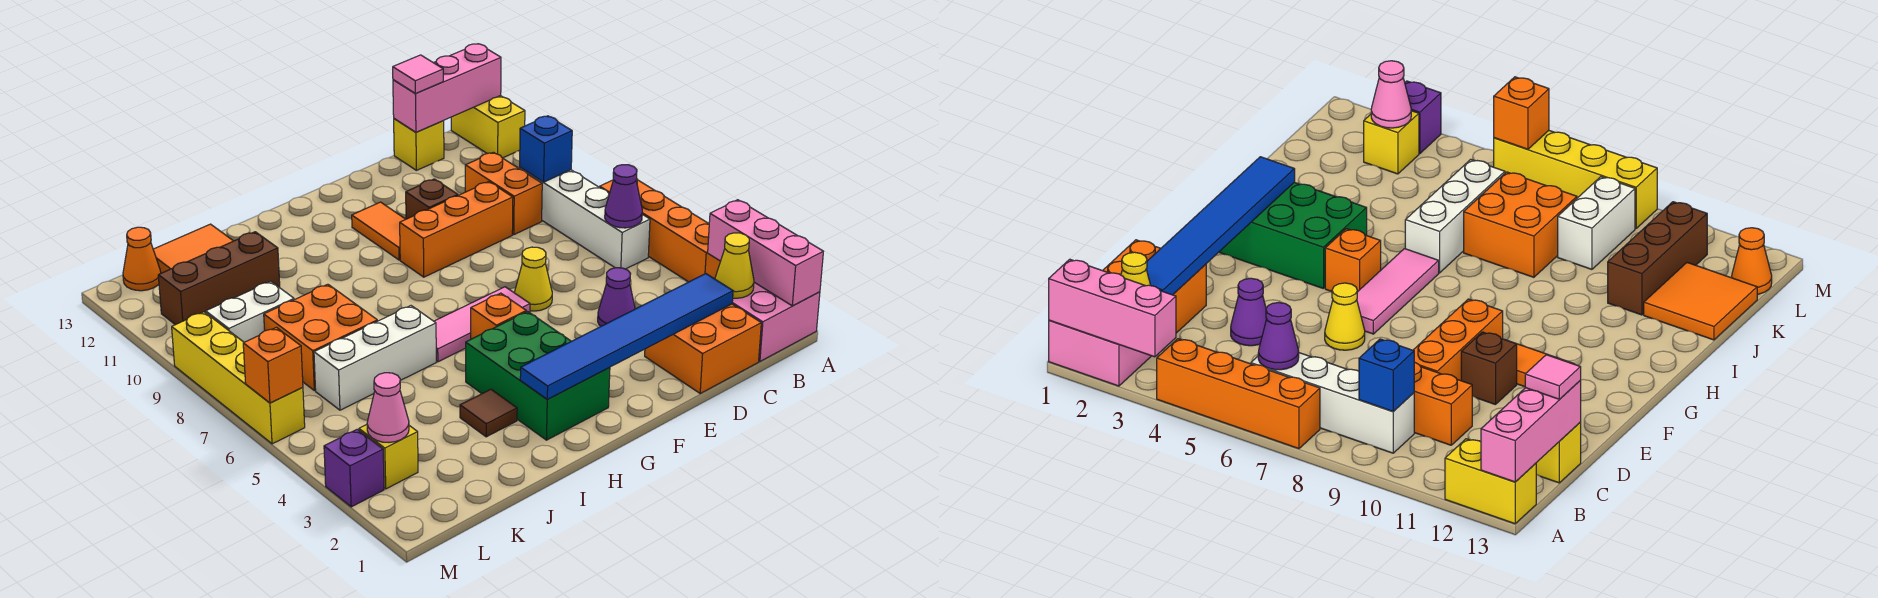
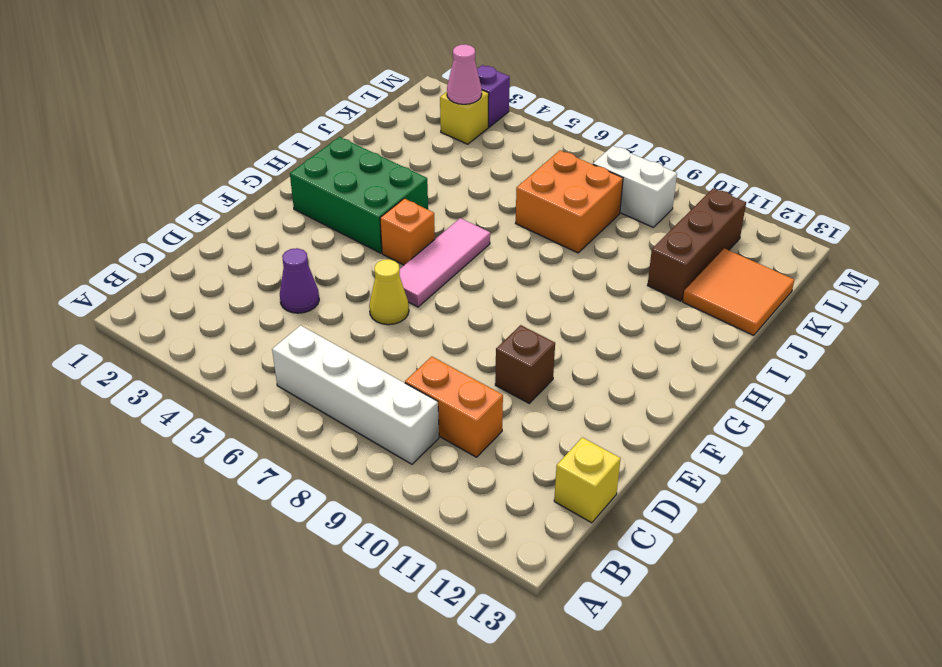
white brick L8:L9 level 1 -> white brick K9:L9 level 1
none -> pink brick A1:B2 level 1
none -> orange brick A4:A7 level 1
none -> yellow brick A12:A13 level 1
none -> orange brick C1:D2 level 1

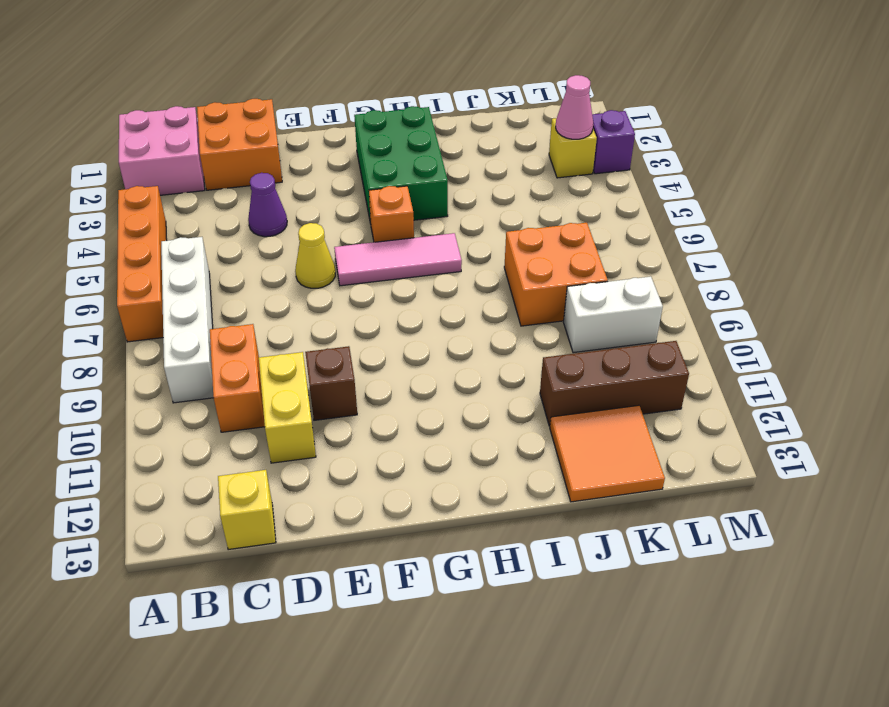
yellow brick D10:D11 level 1 -> yellow brick A12:A13 level 1
none -> orange brick D9:F9 level 1
none -> orange tile F10:F11 level 1
none -> brown tile I3 level 1
none -> white brick I6:K6 level 1

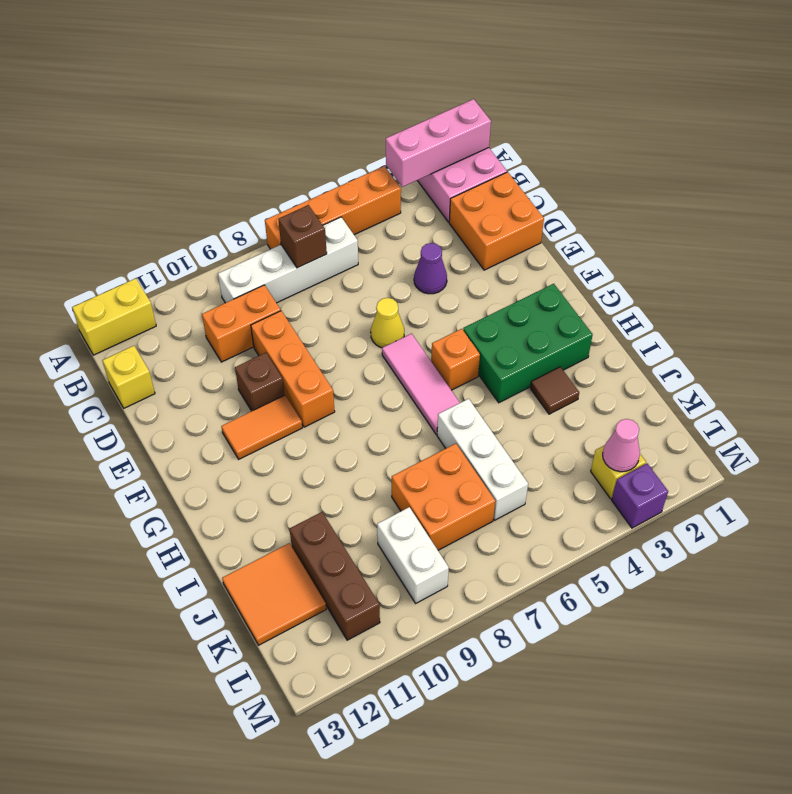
brown brick B7 level 2 -> none
none -> orange cone L13 level 1
none -> yellow brick M6:M9 level 1
none -> pink brick A13:C13 level 2
none -> yellow cone B2 level 2

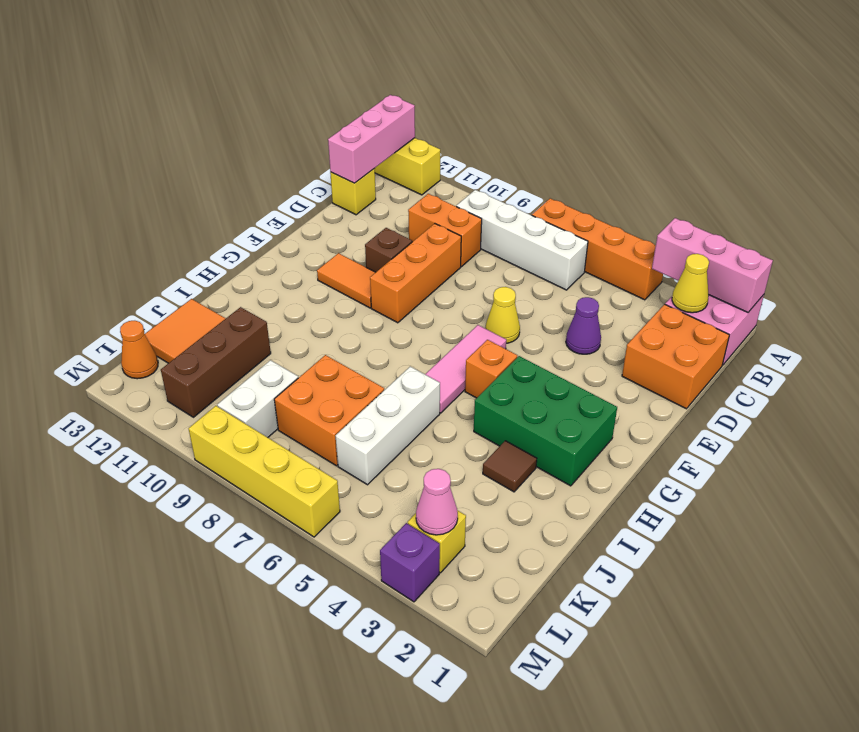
none -> purple cone B6 level 2
none -> blue brick B9 level 2
none -> blue tile C2:H2 level 2
none -> orange brick M6 level 2

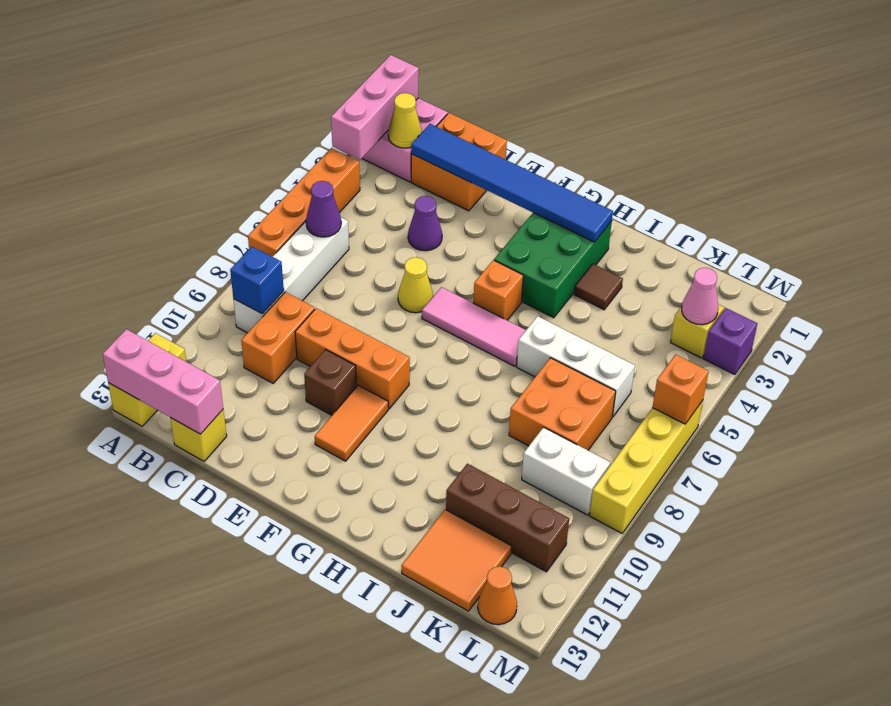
none -> pink tile C13 level 3

